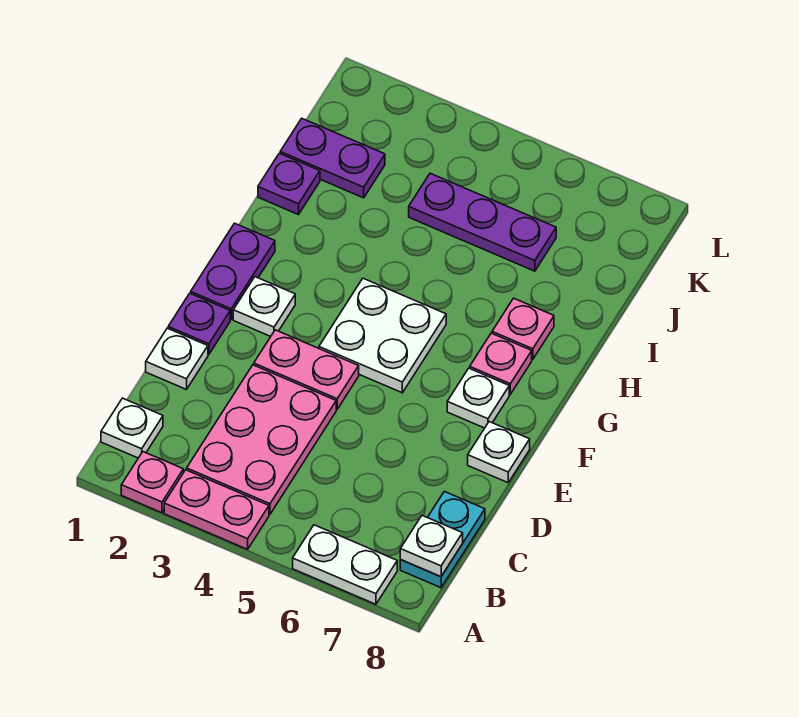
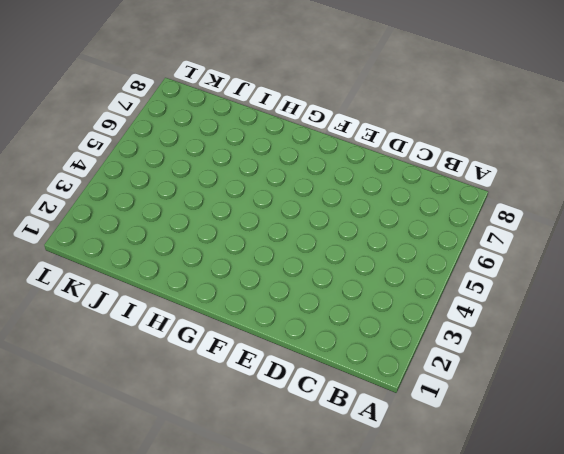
none -> pink plate A2 level 1
none -> pink plate A3:A4 level 1
none -> white plate A6:A7 level 1

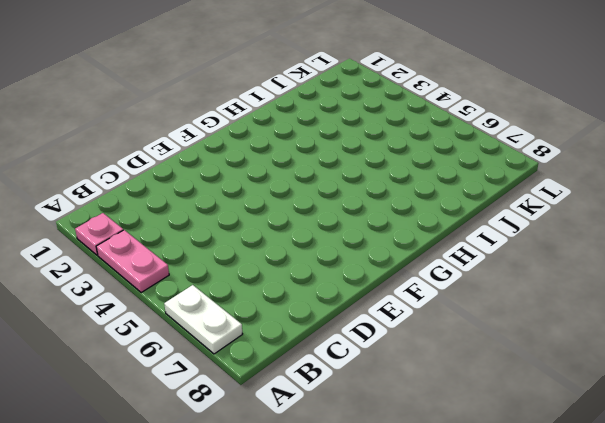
none -> white plate B1 level 1
none -> pink plate B3:D4 level 1
none -> cyan plate B8:C8 level 1

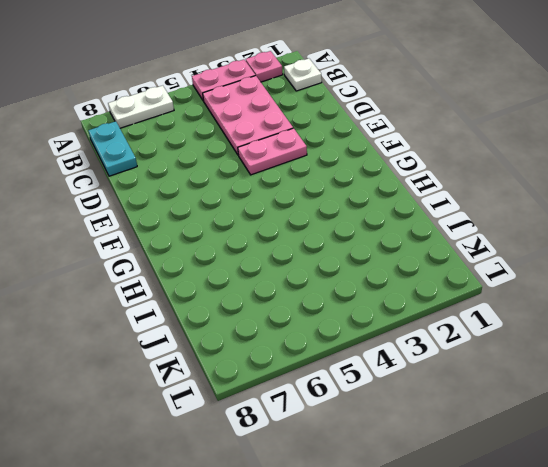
none -> white plate D1 level 1
none -> purple plate E1 level 1
none -> white plate E8 level 1

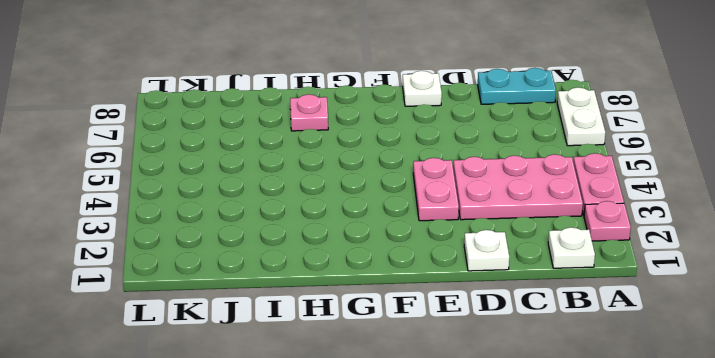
none -> purple plate E1 level 1
none -> purple plate F1:G1 level 1
none -> white plate F2 level 1

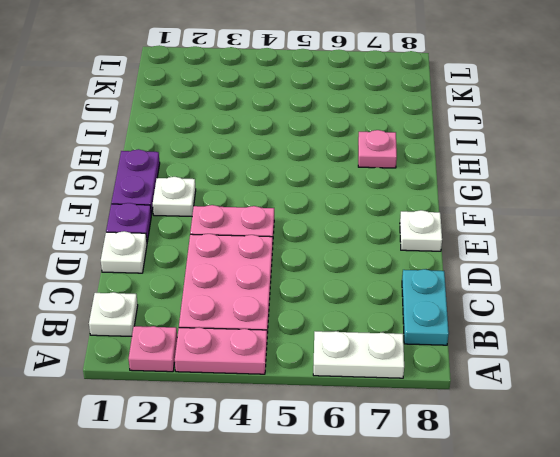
none -> white plate F4:G5 level 1
none -> white plate F7 level 1
none -> pink plate G7 level 1

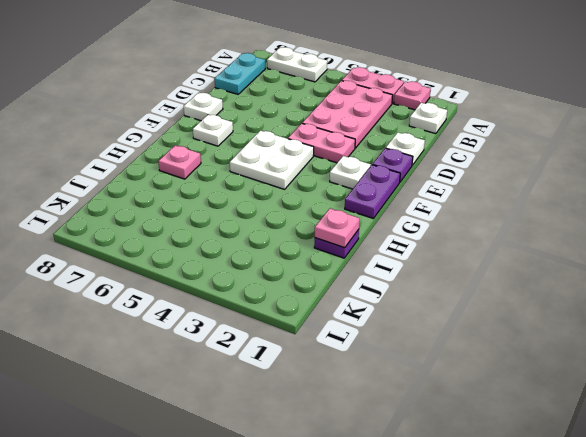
pink plate I1 level 2 -> pink plate G7 level 1
none -> purple plate J1:J2 level 1
none -> purple plate J4:J6 level 1
none -> white plate B8 level 2

